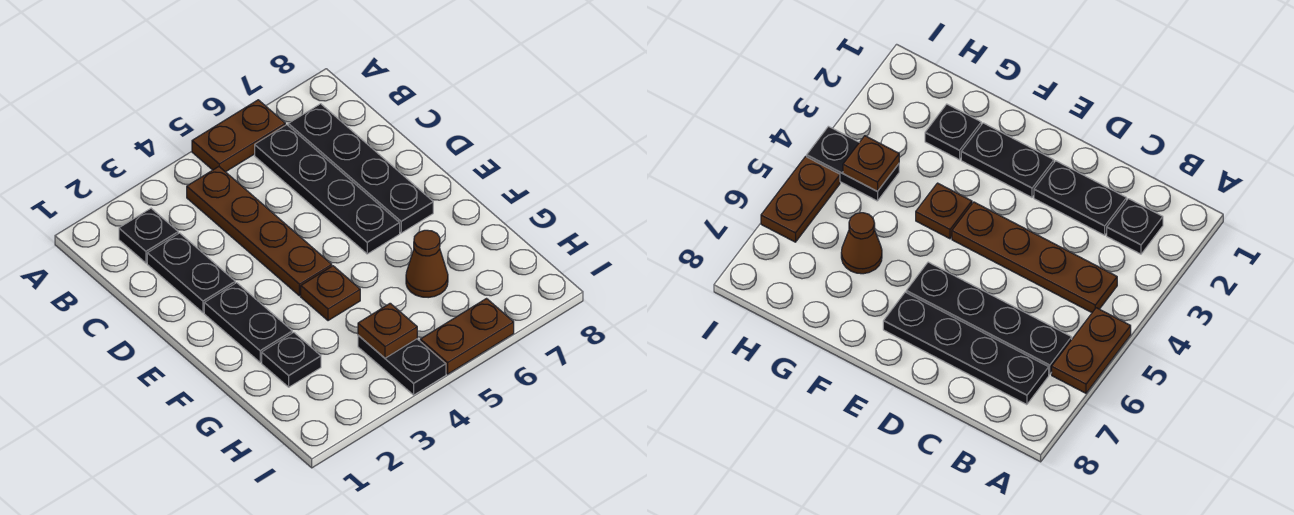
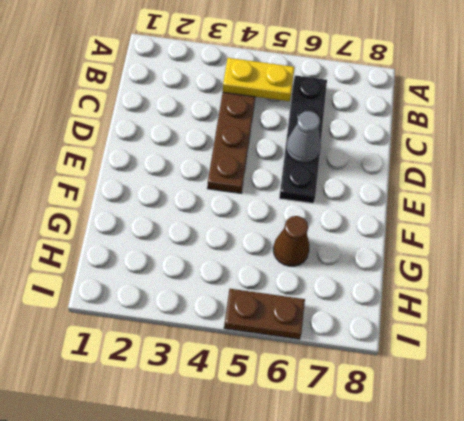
yellow plate B4:B5 level 2 -> none
grey cone D6 level 2 -> none
none -> brown plate A5:A6 level 1
none -> black plate B2 level 1
none -> black plate B7:E7 level 1

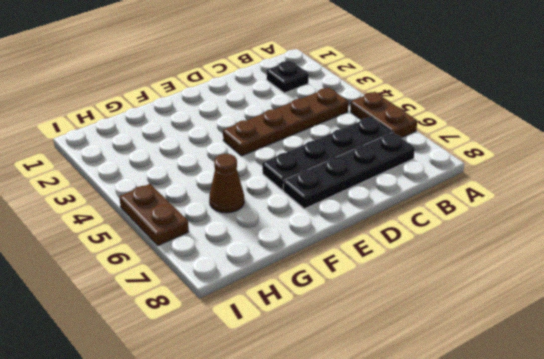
none -> black plate C2:D2 level 1
none -> black plate E2:F2 level 1
none -> brown plate F4 level 1

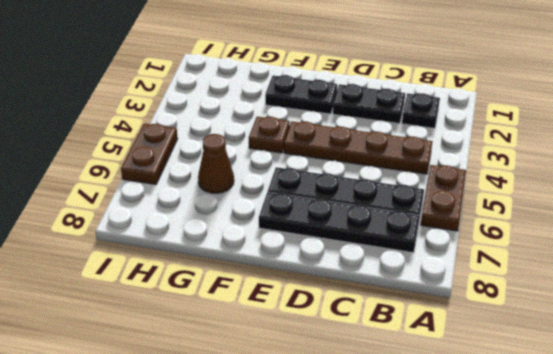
none -> black plate G2 level 1
none -> black plate H4:I4 level 1
none -> brown plate H4 level 2

